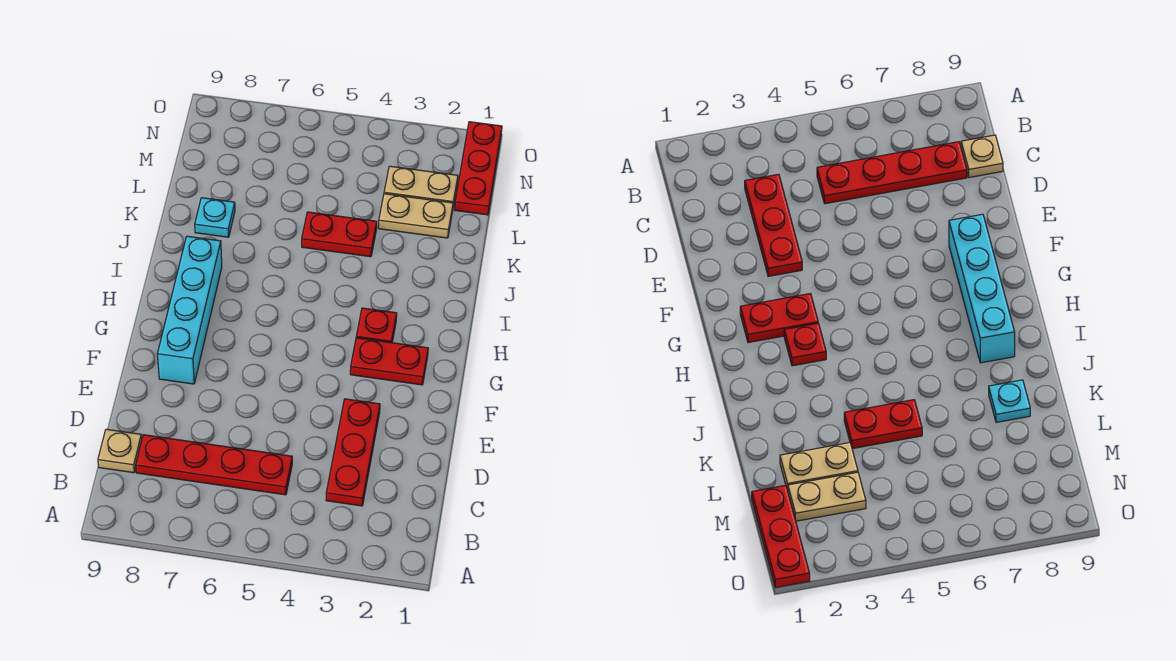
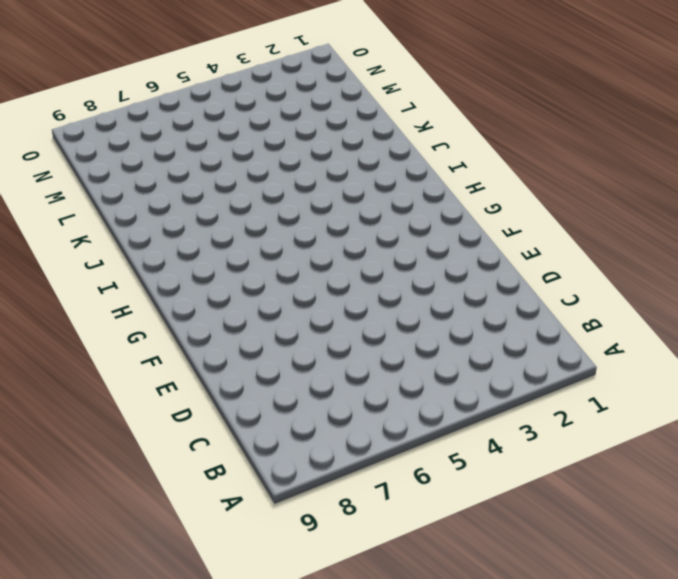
none -> red plate C3:E3 level 1
none -> red plate C5:C8 level 1

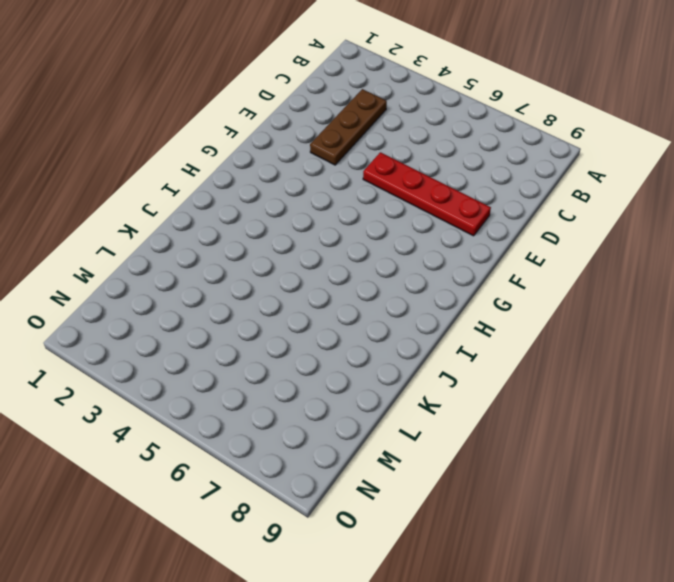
brown plate C3:E3 level 1 -> red plate C3:E3 level 1
red plate E5:E8 level 1 -> red plate C5:C8 level 1
none -> tan plate C9 level 1
none -> cyan brick F8:I8 level 1

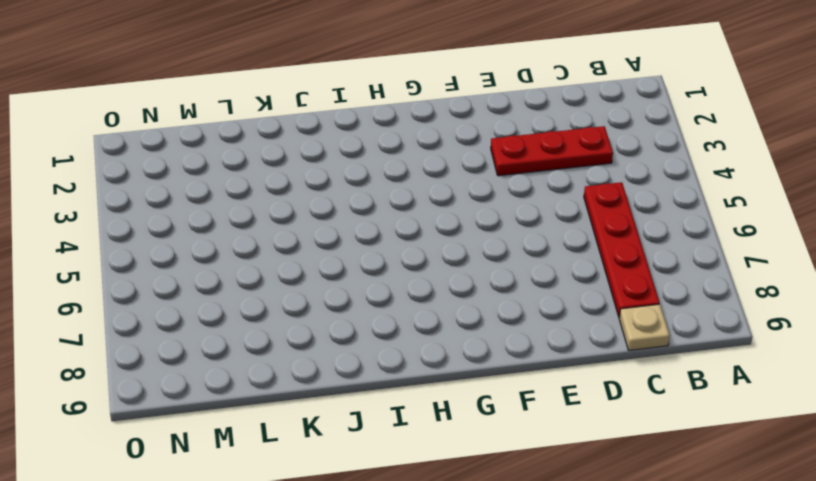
none -> cyan brick F8:I8 level 1
none -> red plate G2:G3 level 1

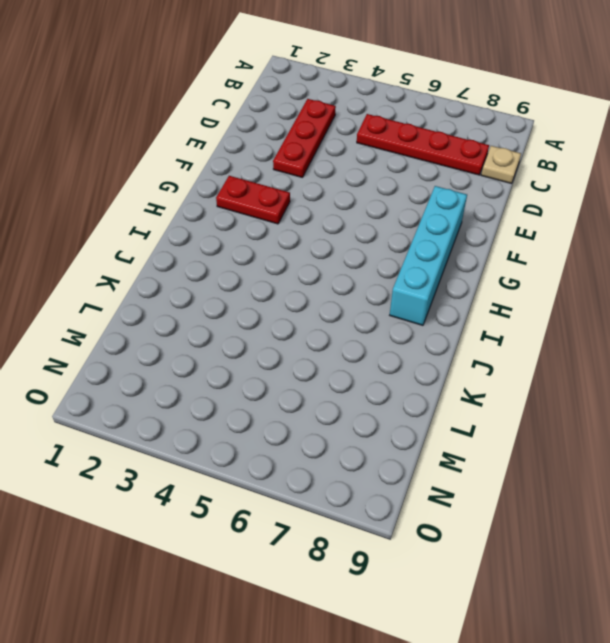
none -> red plate H3 level 1
none -> red plate K4:K5 level 1

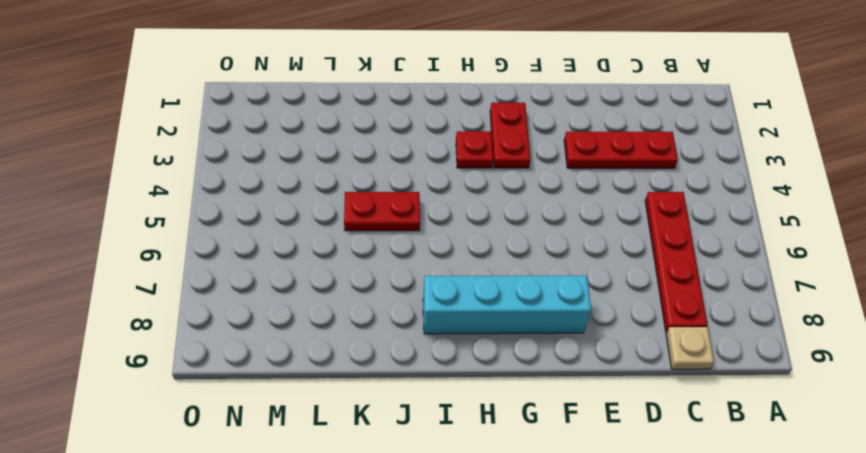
red plate J5:K5 level 1 -> red plate K4:K5 level 1
none -> cyan plate K8 level 1
none -> tan plate L2:L3 level 1

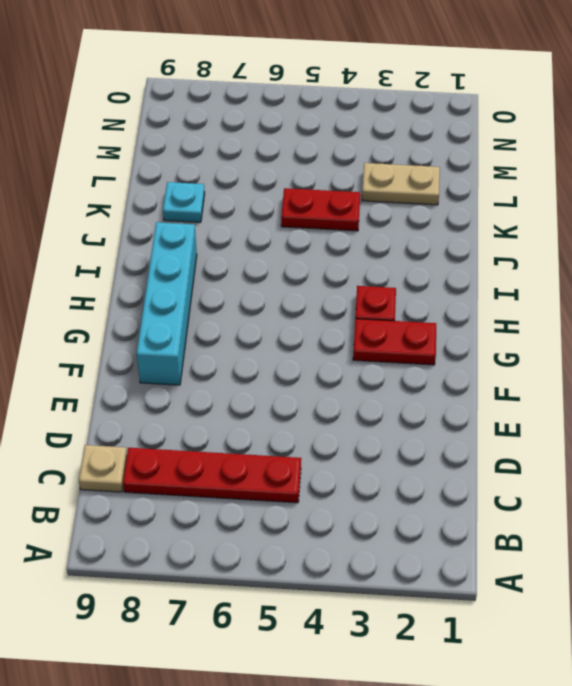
none -> red plate C3:E3 level 1
none -> red plate M1:O1 level 1

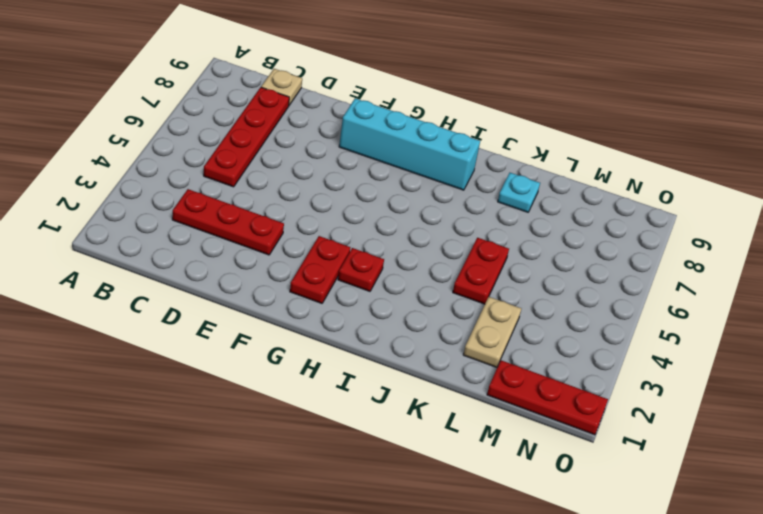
none -> tan plate M2:M3 level 1

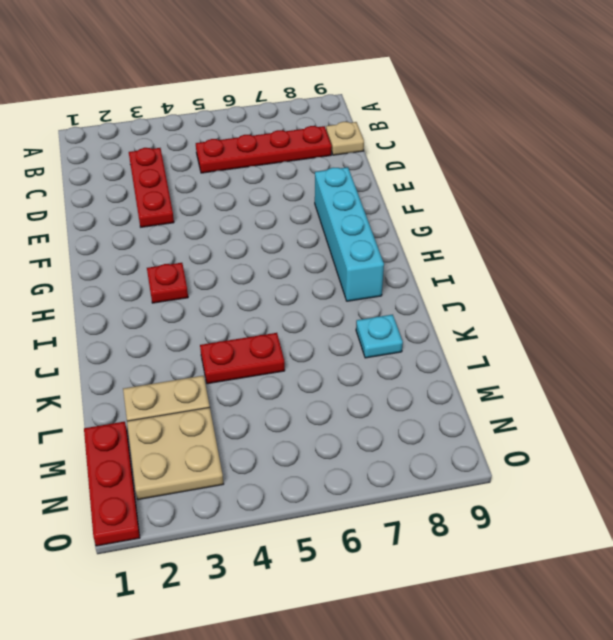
tan plate M2:N3 level 1 -> tan plate M2:M3 level 1
none -> red plate G2:G3 level 1

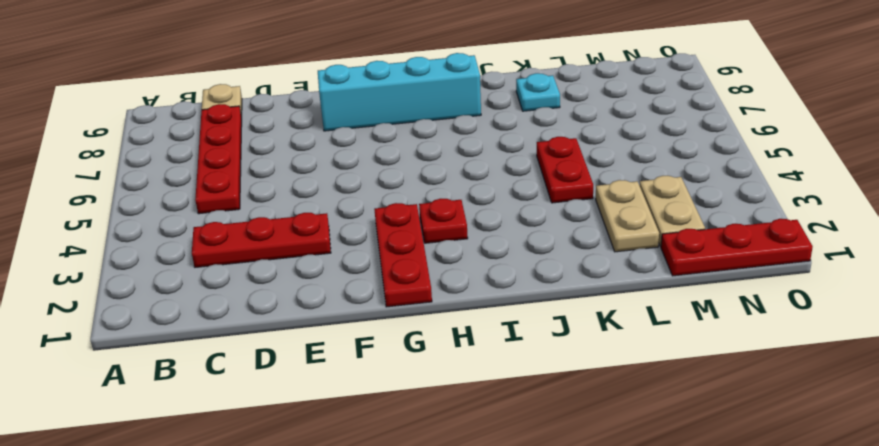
red plate G1:G3 level 1 -> red plate G2:G3 level 1

